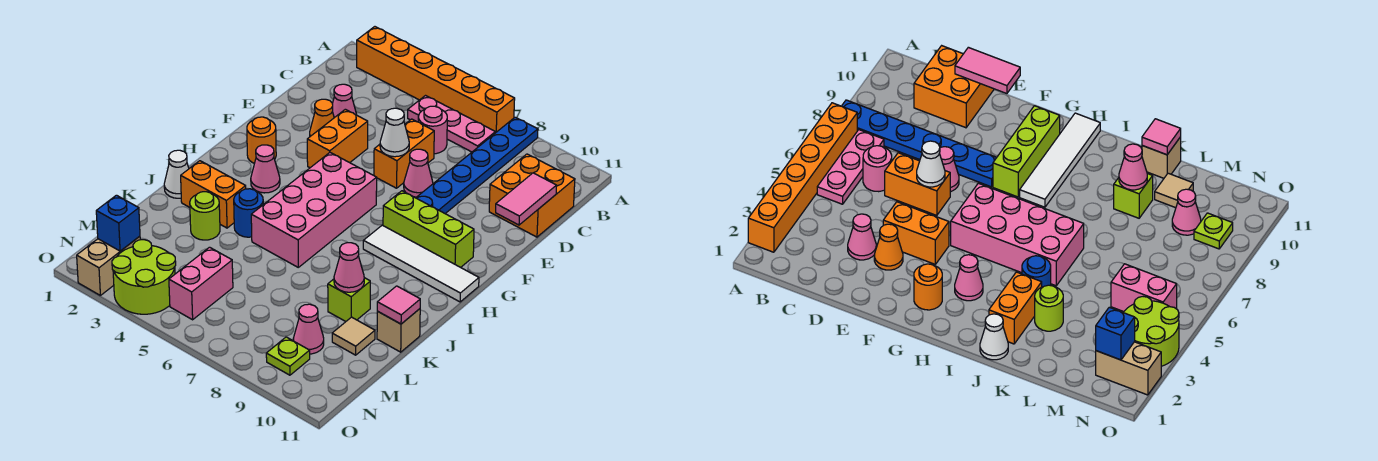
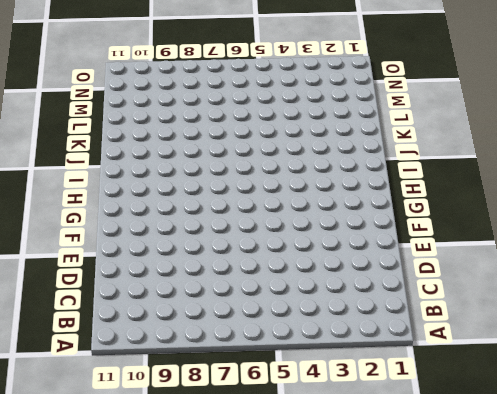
none -> orange brick A2:A7 level 1
none -> blue plate A8:F8 level 1
none -> pink plate B5:B7 level 1
none -> pink round brick C6 level 1

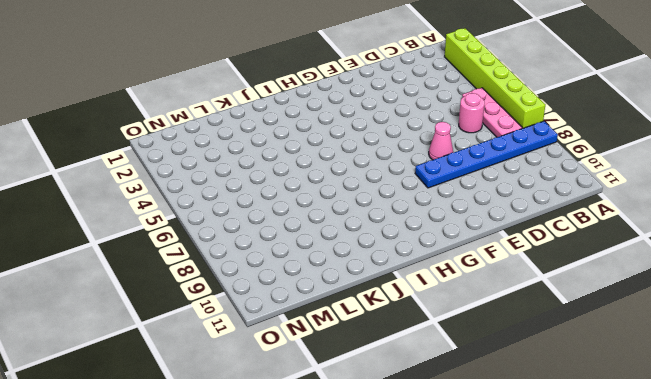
lime brick A2:A7 level 1 -> orange brick A2:A7 level 1
none -> orange brick C10:D11 level 1
none -> pink cone D3 level 1
none -> orange brick D6:E6 level 1
none -> orange cone E3 level 1

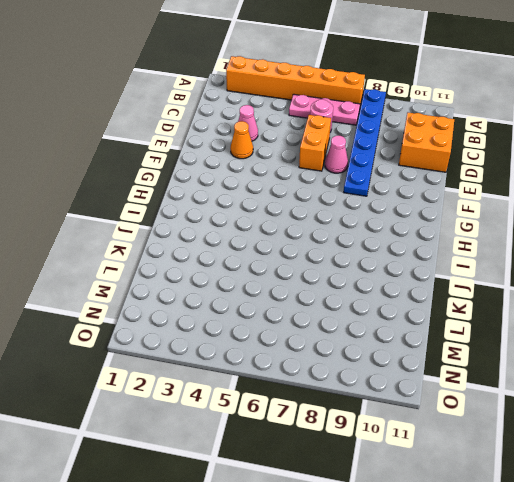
none -> orange brick E4:F4 level 1
none -> orange round brick G2 level 1
none -> pink brick G5:J6 level 1
none -> lime brick G8:G10 level 1

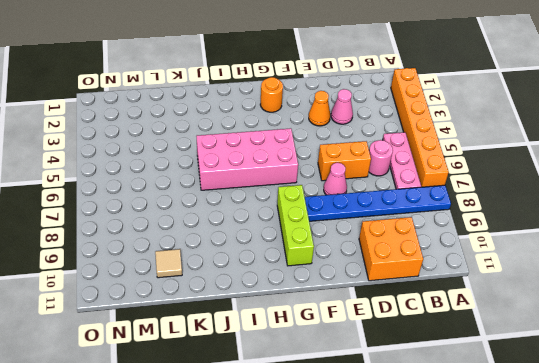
none -> orange brick E4:F4 level 1
none -> pink cone H3 level 1
none -> white tile H8:H11 level 1
none -> white cone J1 level 1

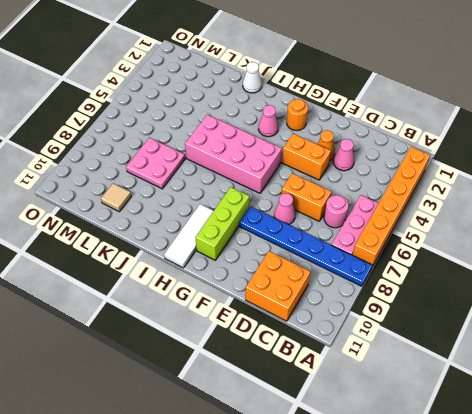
white tile H9:H11 level 1 -> white tile H8:H11 level 1
pink plate K7:L8 level 1 -> none
none -> orange brick J2:J3 level 1
none -> blue round brick J4 level 1
none -> lime round brick K3 level 1
none -> lime brick K9 level 1

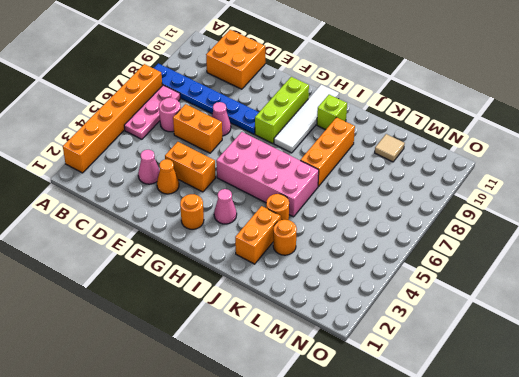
lime brick I10 level 1 -> lime brick K9 level 1
orange round brick J4 level 1 -> blue round brick J4 level 1
orange brick J7:J9 level 1 -> none
orange round brick K3 level 1 -> lime round brick K3 level 1
none -> white cone J1 level 1
none -> tan brick K11 level 1
none -> pink brick M5:N5 level 1
none -> pink cone M9 level 1

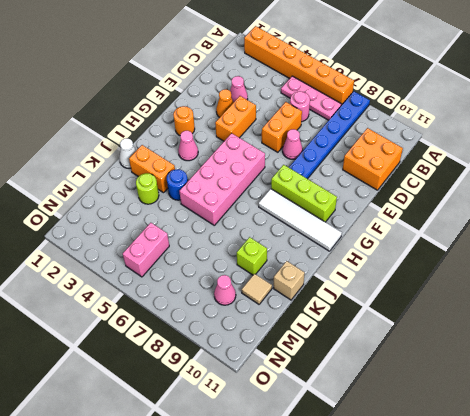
none -> tan brick N2:O2 level 1
none -> lime round brick N3:O4 level 1
none -> lime plate N9 level 1
none -> pink tile D11:E11 level 2

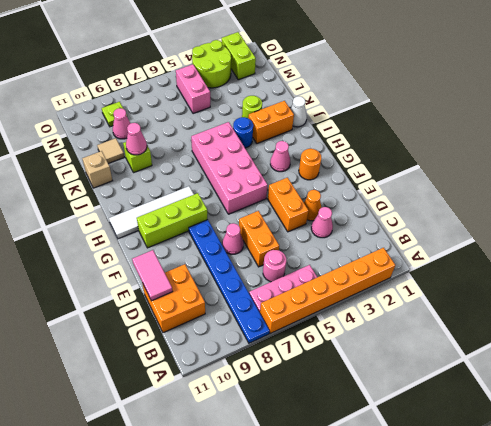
lime brick N2:O2 level 1 -> tan brick N2:O2 level 1
none -> white cone E6 level 2
none -> pink tile K11 level 2
none -> blue brick N2 level 2

